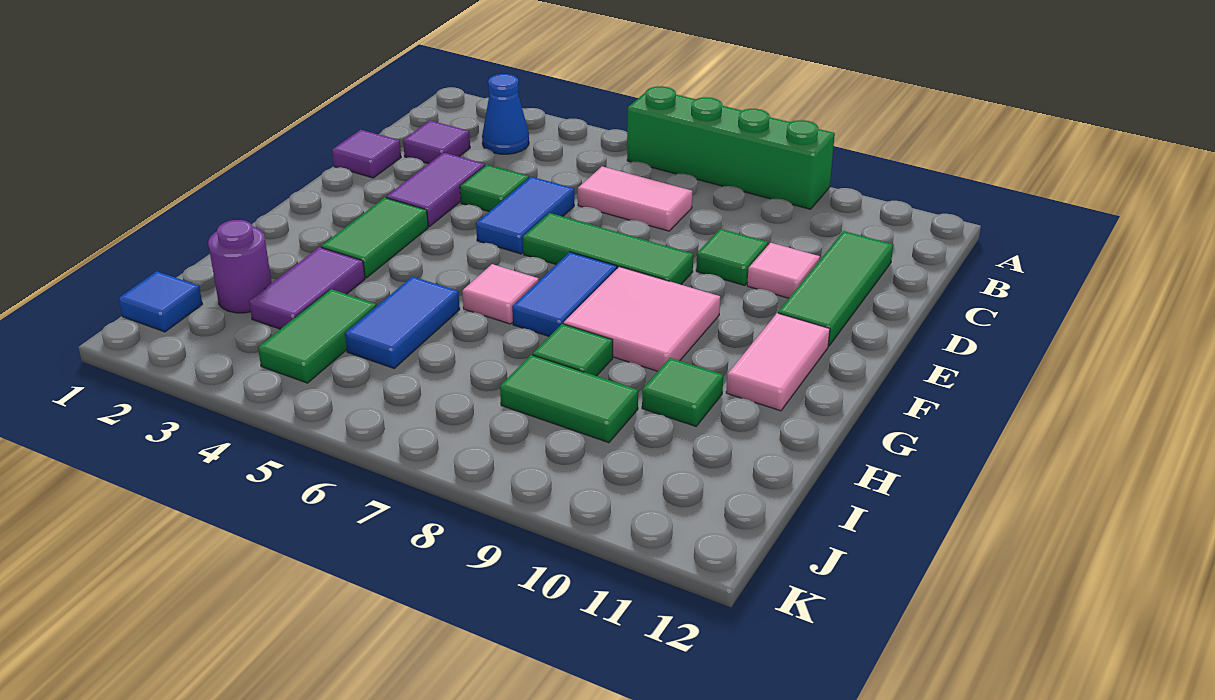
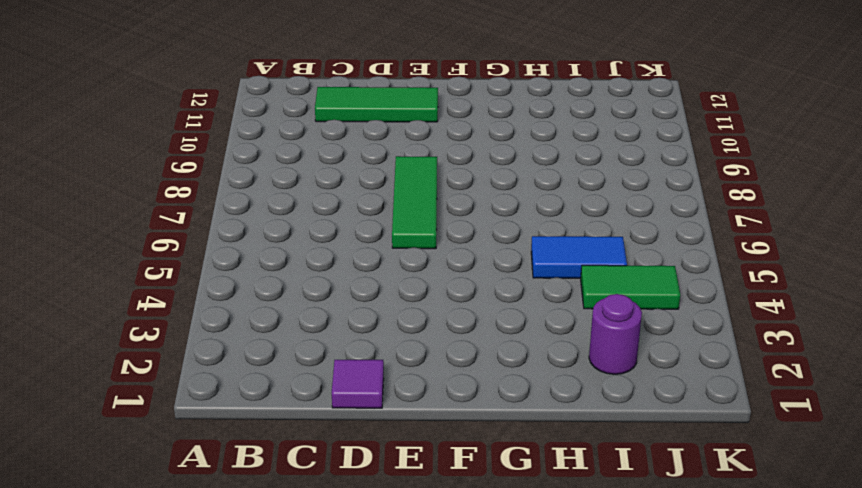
none -> green brick A6:A9 level 1
none -> blue cone B3 level 1
none -> purple tile C2 level 1

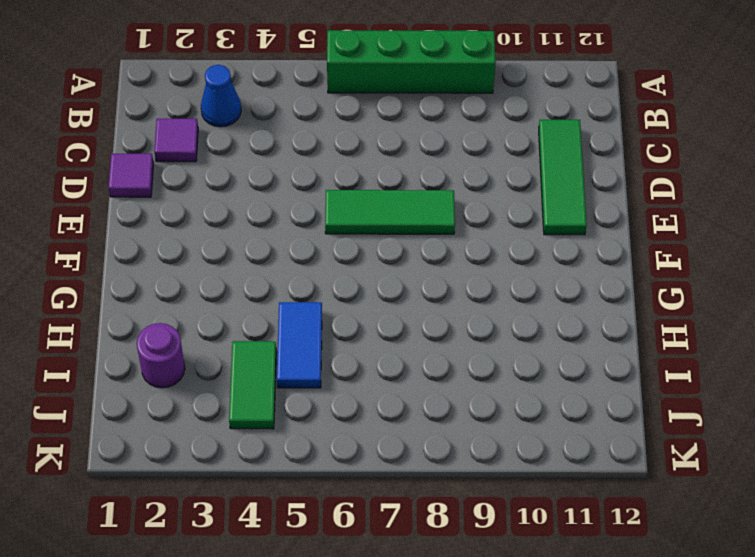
none -> pink tile C6:C7 level 1
none -> purple tile D3:E3 level 1
none -> green tile D4 level 1

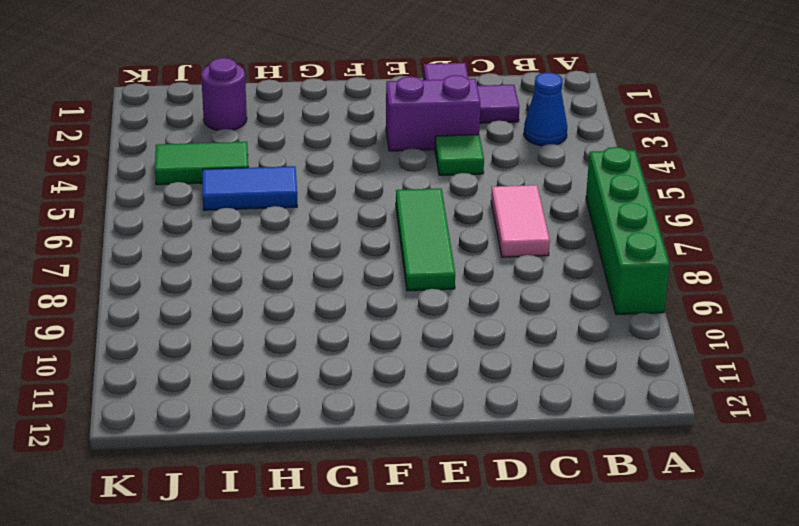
purple brick D3:E3 level 1 -> purple tile D3:E3 level 1
none -> green tile C11:E11 level 1
none -> blue tile D5:E5 level 1
none -> green tile D9 level 1

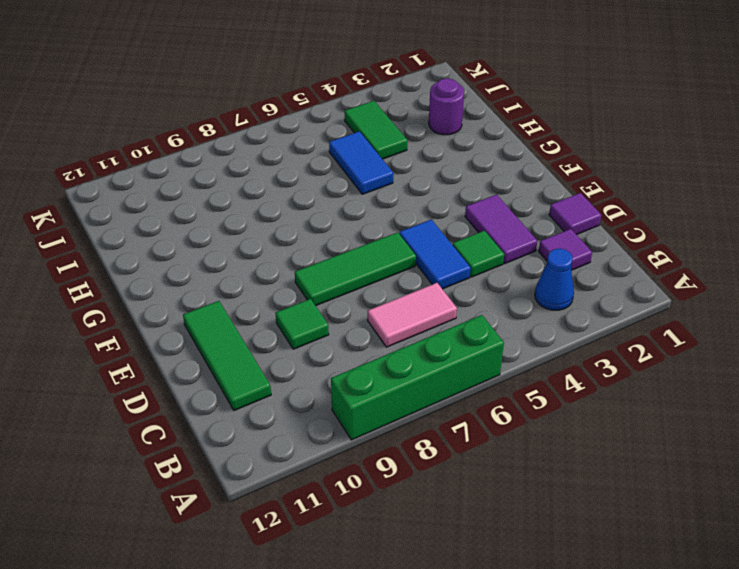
none -> pink tile D10 level 1
none -> green tile F3:G3 level 1
none -> blue tile F7:G7 level 1

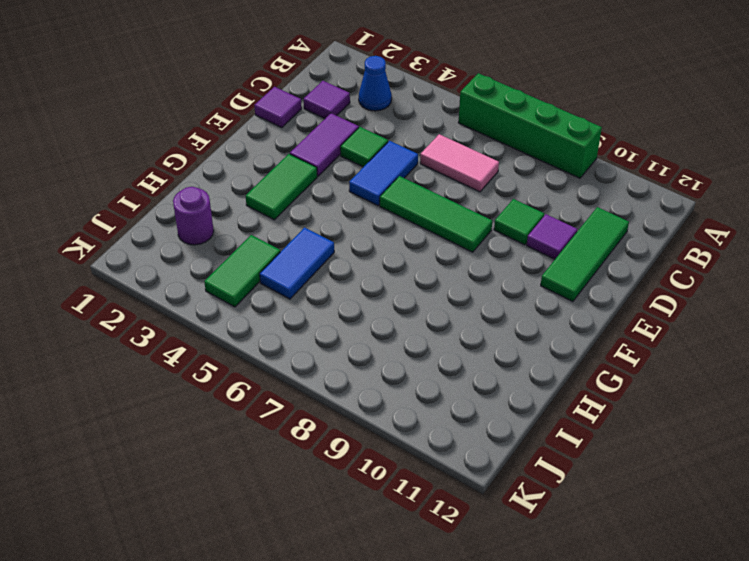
purple tile D10 level 1 -> pink tile D10 level 1
none -> blue tile F7:G7 level 1
none -> pink tile F8:G9 level 1
none -> pink tile F11:G11 level 1

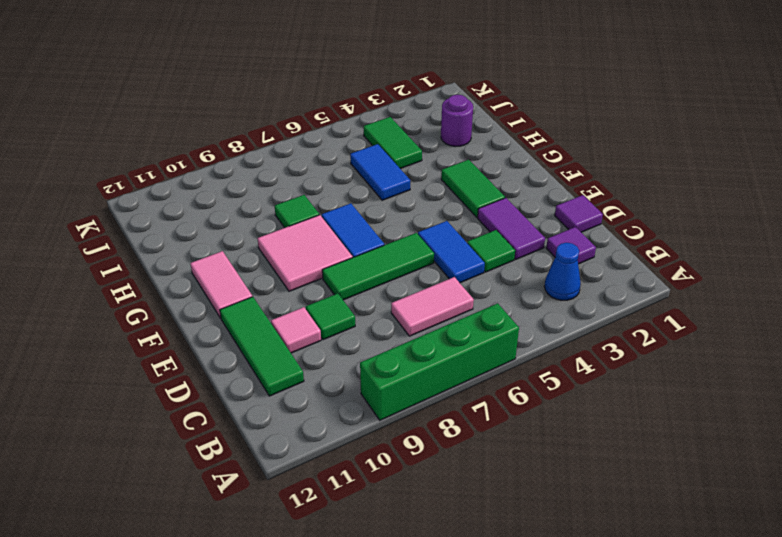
none -> pink tile G6 level 1
none -> purple tile H3:I3 level 1
none -> green tile H10 level 1

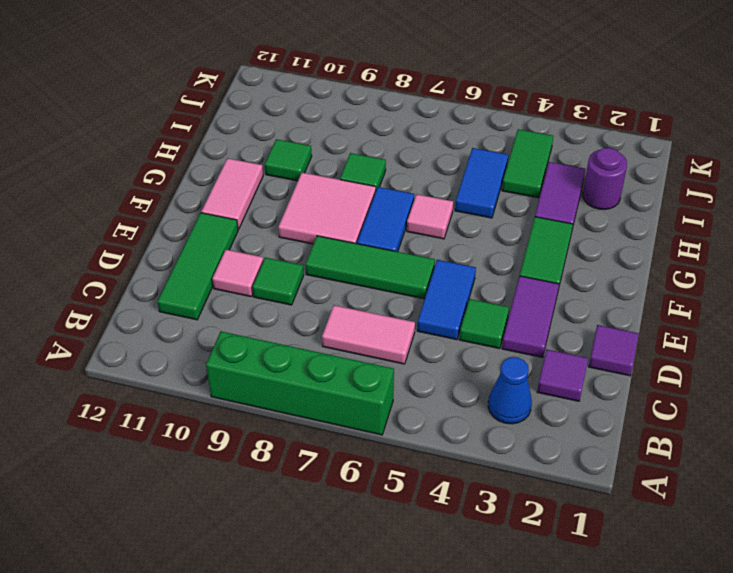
none -> green tile I8:I9 level 1
none -> blue tile J1 level 1

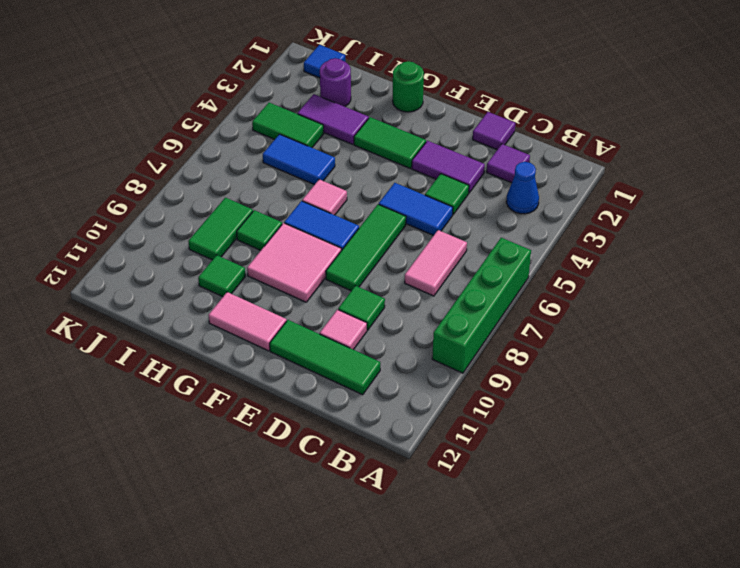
green round brick G1 level 1 -> none

